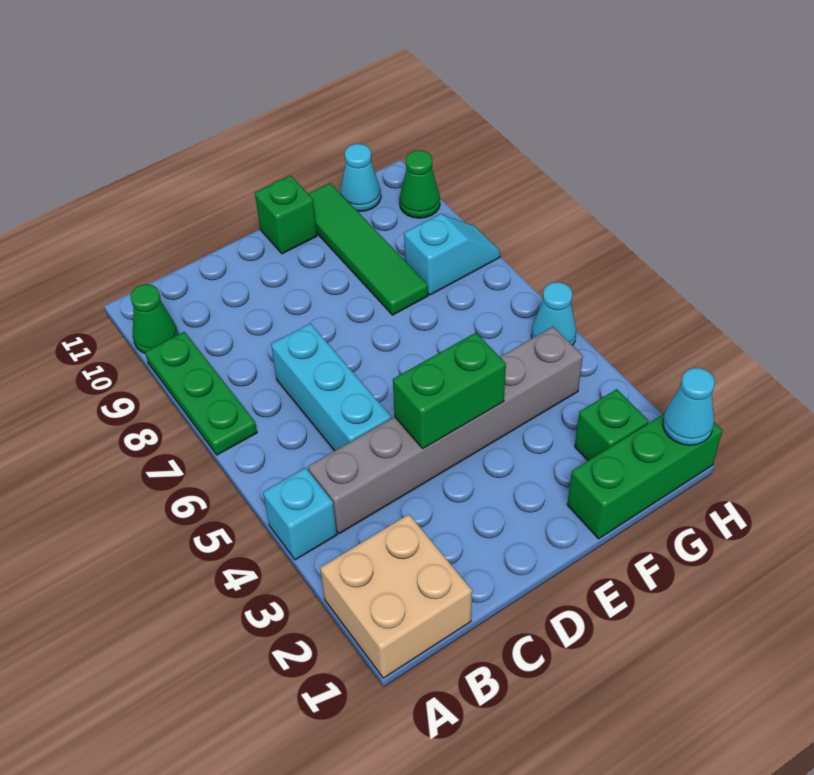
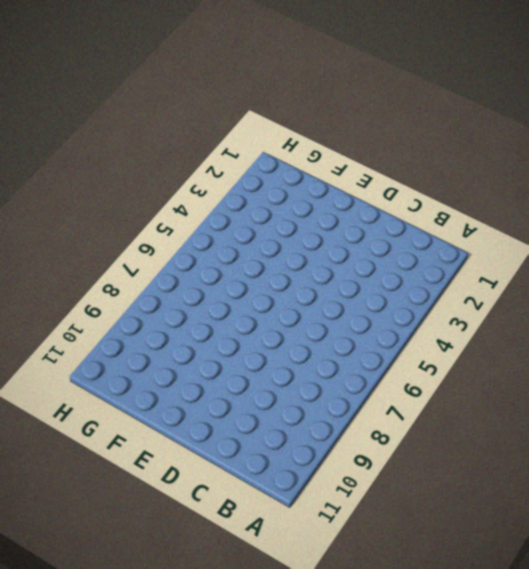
none -> tan brick A1:B2 level 1
none -> cyan brick A4 level 1
none -> green plate A7:A9 level 1

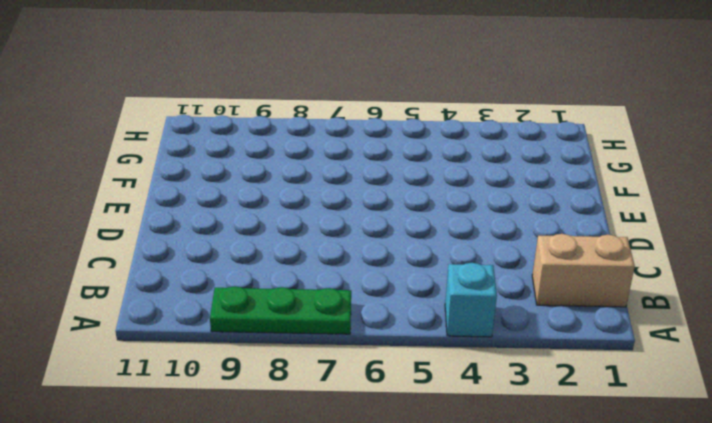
tan brick B1:B2 level 1 -> tan brick A1:B2 level 1
none -> green cone A10 level 1
none -> grey brick B4:G4 level 1
none -> cyan brick C5:C7 level 1

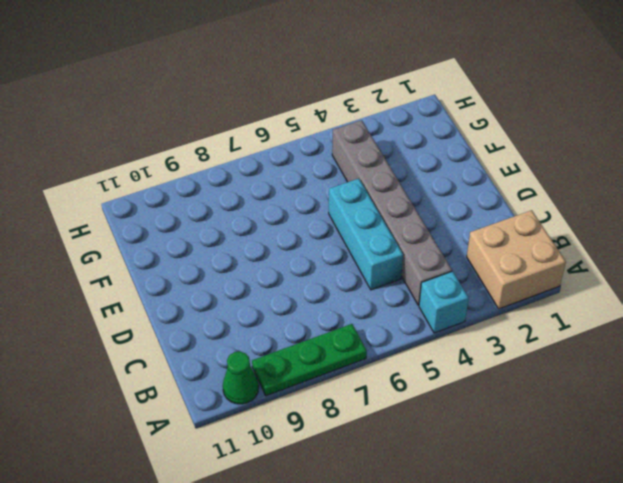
cyan brick C5:E5 level 1 -> cyan brick C5:C7 level 1
none -> green brick E11 level 1
none -> green brick F1:H1 level 1
none -> green tile F8:F11 level 1

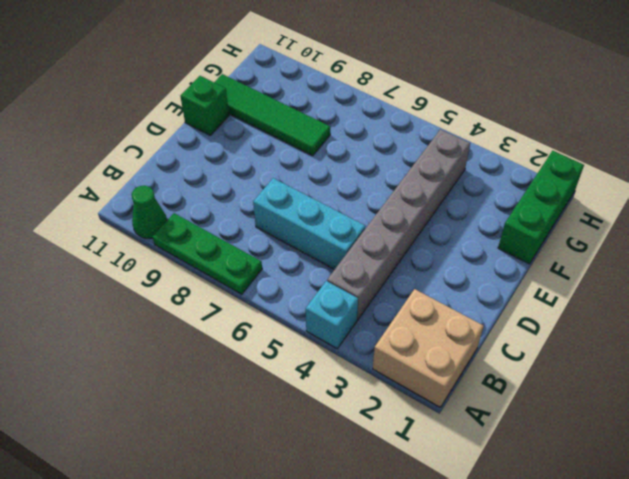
none -> green brick G2 level 1
none -> cyan slope G8:H8 level 1 top G
none -> cyan cone G11 level 1

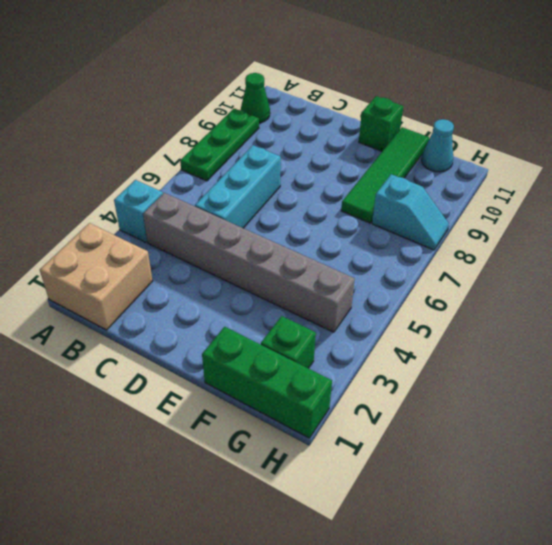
none -> cyan cone H5 level 1
none -> green cone H10 level 1
none -> green brick D4:E4 level 2

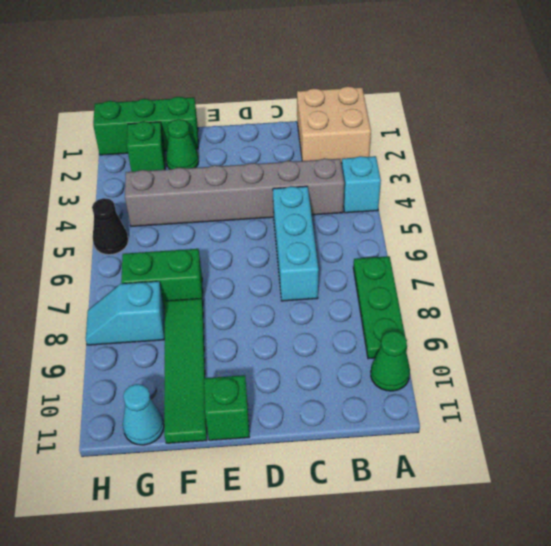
green cone F2 level 1 -> green cone H10 level 1
green brick F7:G7 level 1 -> green brick D4:E4 level 2
black cone H5 level 1 -> cyan cone H5 level 1
none -> cyan cone H1 level 2

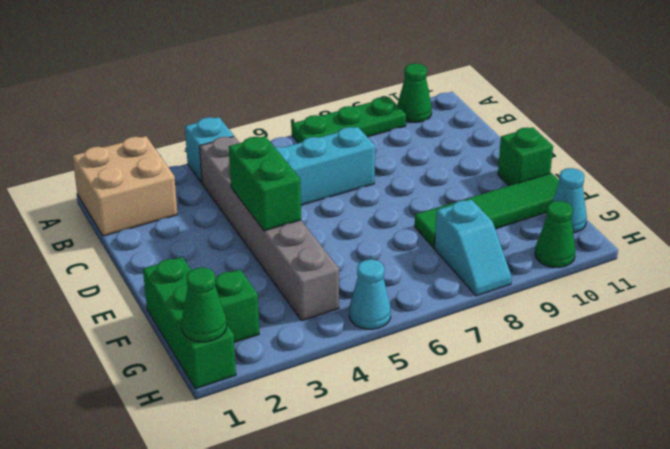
green cone H1 level 2 -> cyan cone H1 level 2

